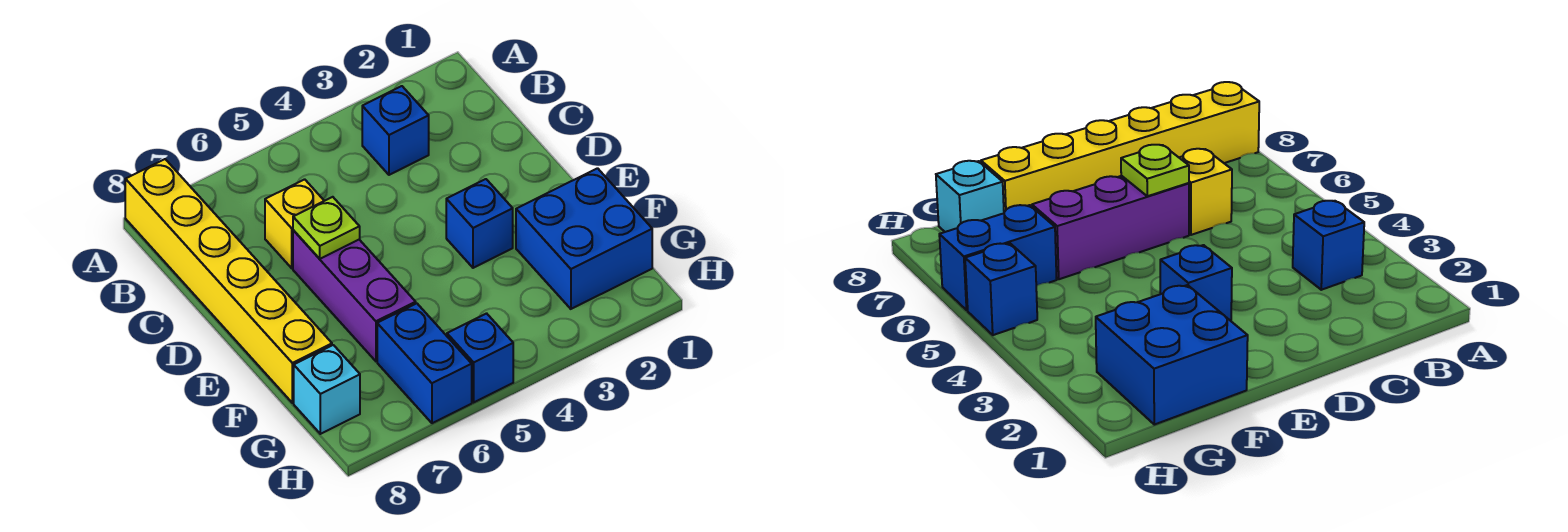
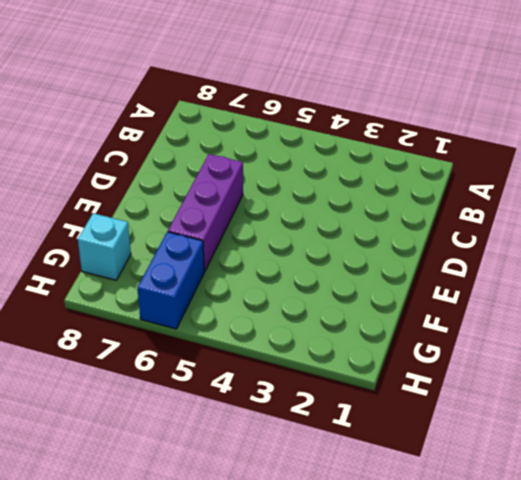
none -> yellow brick A8:F8 level 1
none -> blue brick B3 level 1

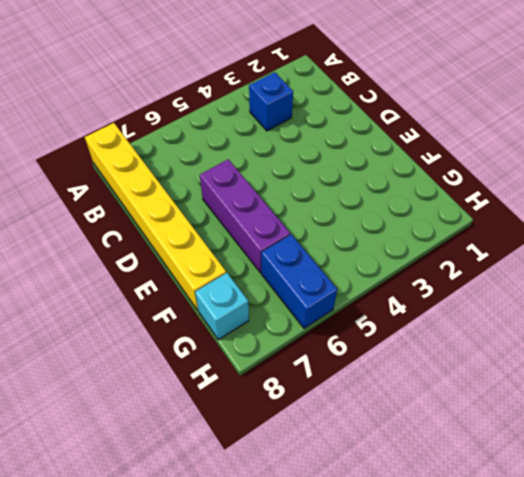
none -> yellow brick C6 level 1
none -> blue brick E3 level 1

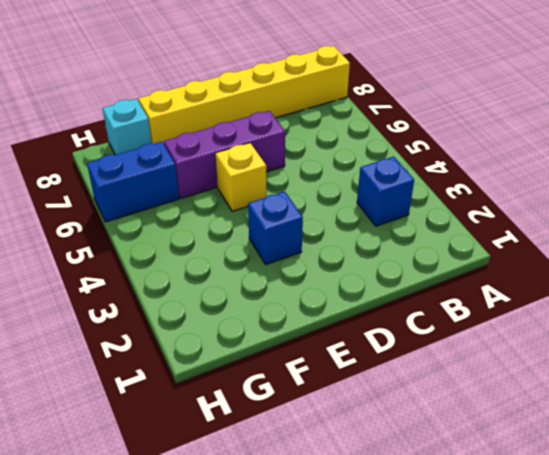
yellow brick E5 level 1 -> yellow brick C6 level 1
none -> blue brick F1:G2 level 1
none -> blue brick H5 level 1

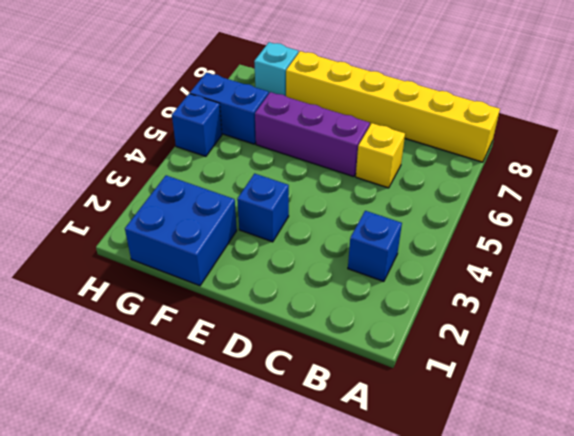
none -> lime plate D6 level 2

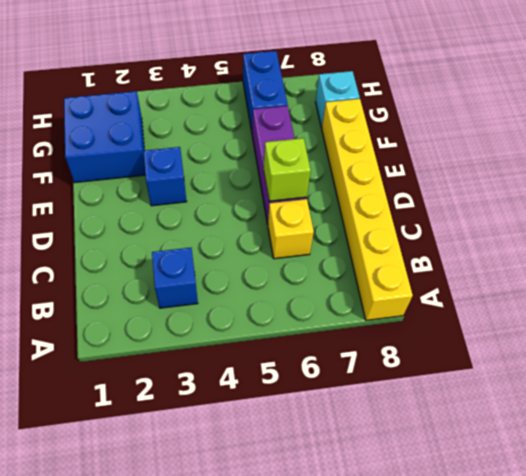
lime brick D6 level 2 -> lime plate D6 level 2
none -> blue brick H5 level 1

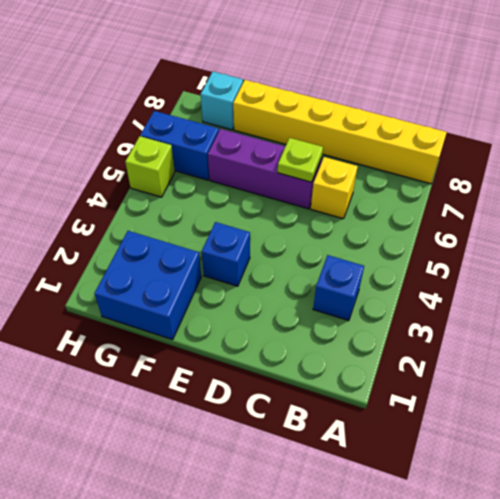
lime brick H5 level 1 -> blue brick H5 level 1

